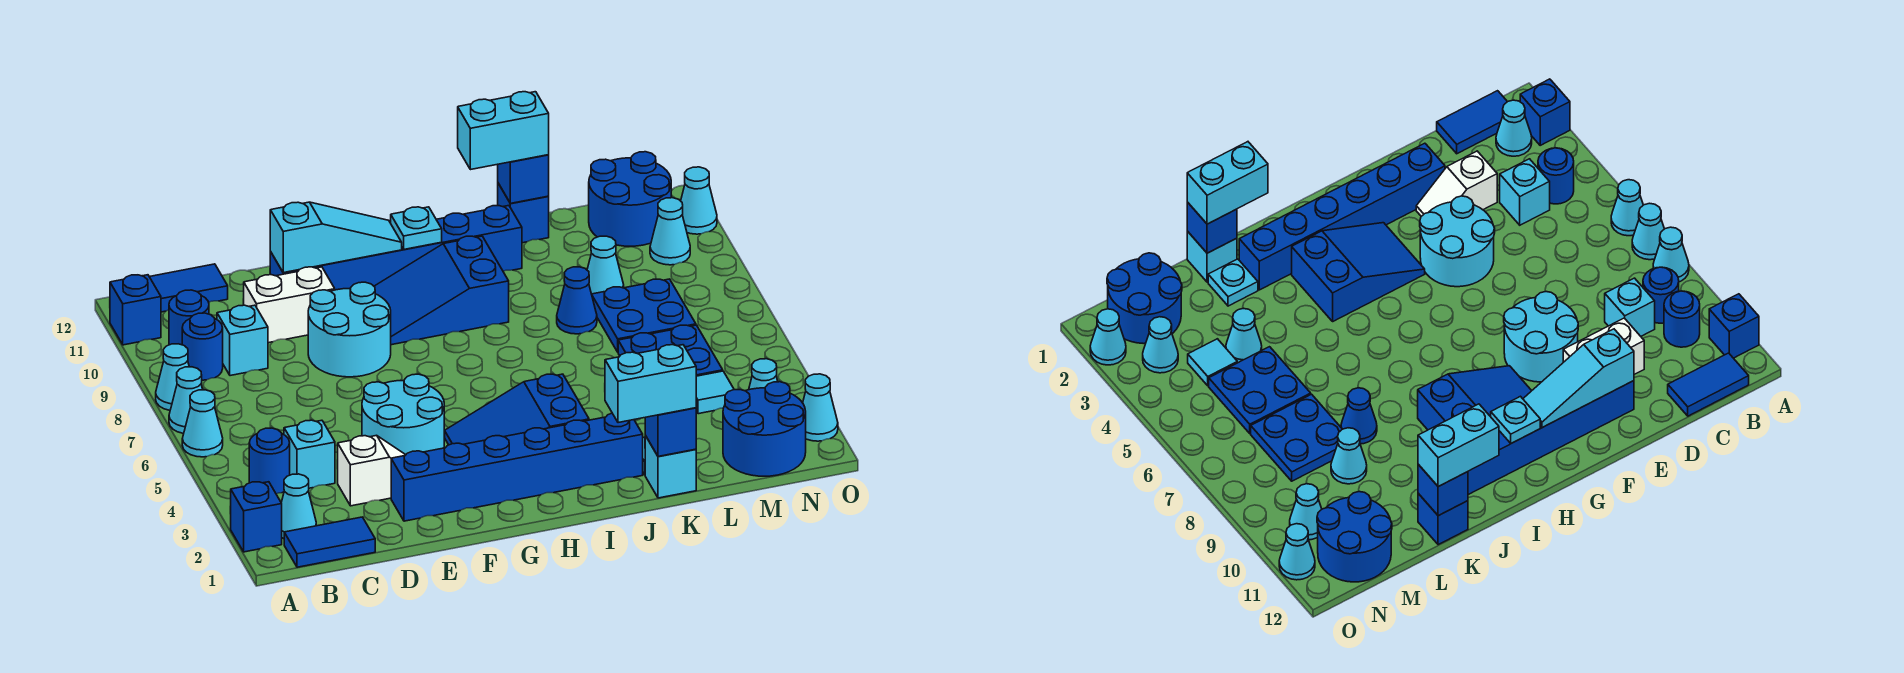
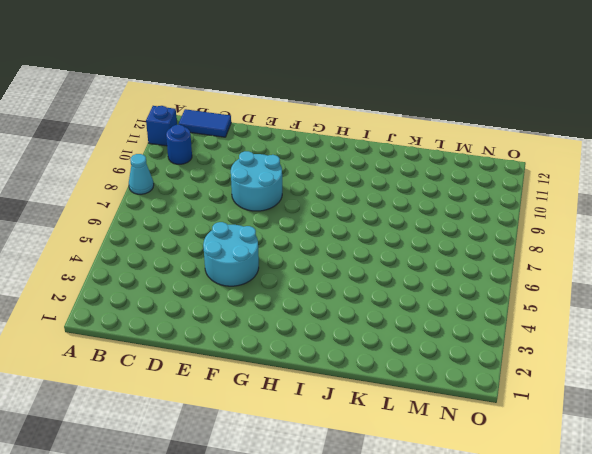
none -> blue brick A2 level 1
none -> cyan cone A6 level 1
none -> cyan cone A7 level 1
none -> blue tile B1:C1 level 1

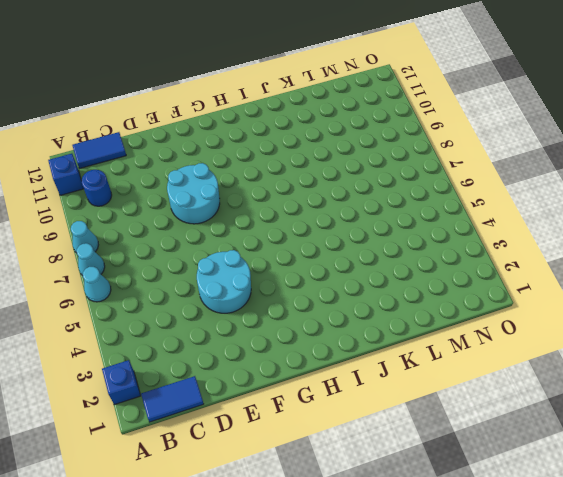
none -> cyan cone B2 level 1
none -> blue round brick B4 level 1
none -> blue round brick B9 level 1
none -> cyan brick C4 level 1

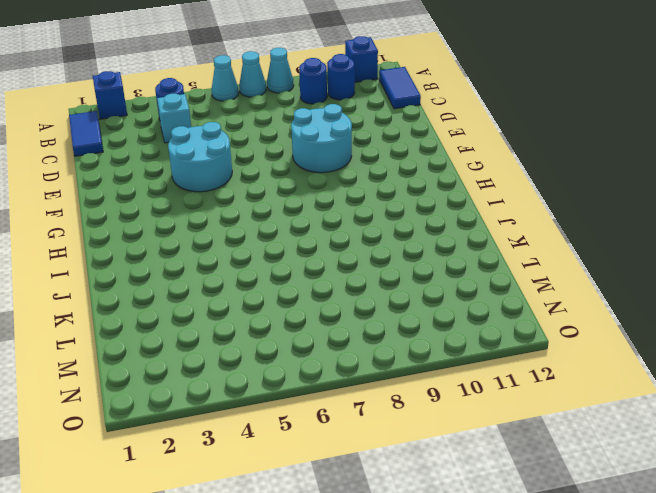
none -> cyan cone B2 level 1
none -> cyan brick C9 level 1
none -> white slope D3:E3 level 1 top D
none -> white brick D10:E10 level 1

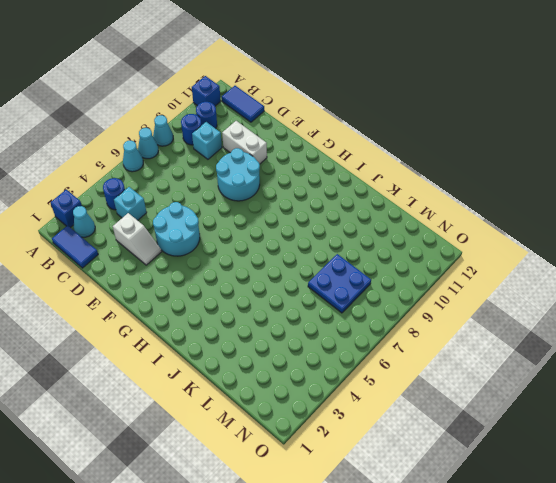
none -> blue brick E2:J2 level 1
none -> blue brick E11:J11 level 1
none -> blue slope G3:I4 level 1 top I
none -> blue slope G9:I10 level 1 top I

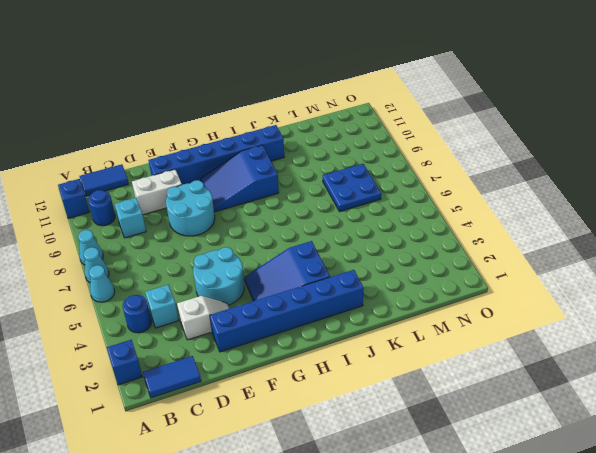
none -> cyan cone B2 level 1
none -> blue round brick B9 level 1
none -> cyan brick K1 level 1
none -> cyan plate K2 level 1

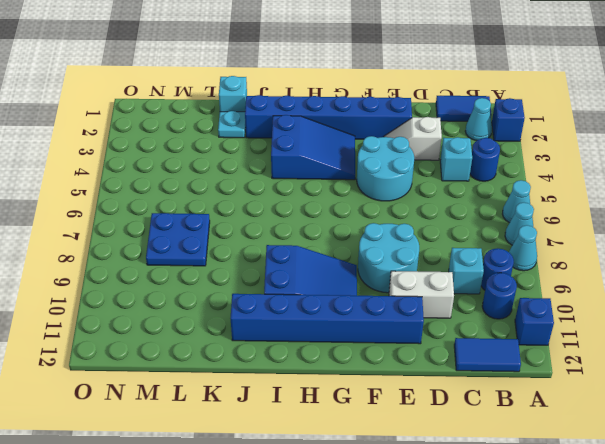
none -> blue cone K8 level 1
none -> blue brick K12 level 1
none -> cyan cone L4 level 1
none -> blue plate L5:M6 level 1

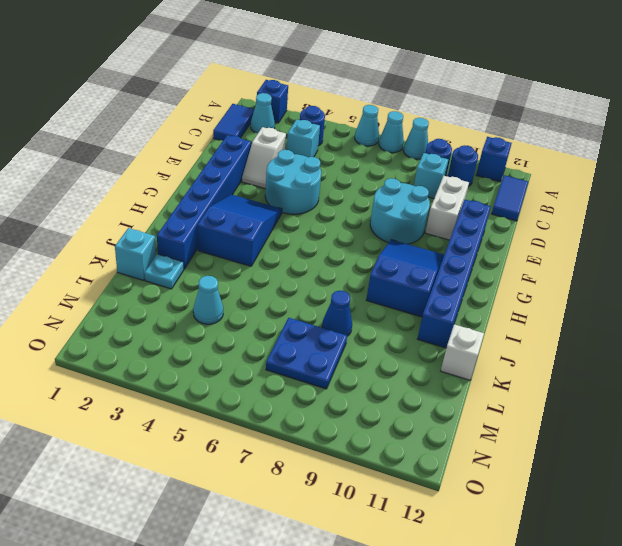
white brick K12 level 1 -> blue brick K12 level 1
none -> blue plate L5:M6 level 1
none -> cyan cone L9 level 1
none -> blue round brick M1:N2 level 1
none -> cyan tile M4 level 1

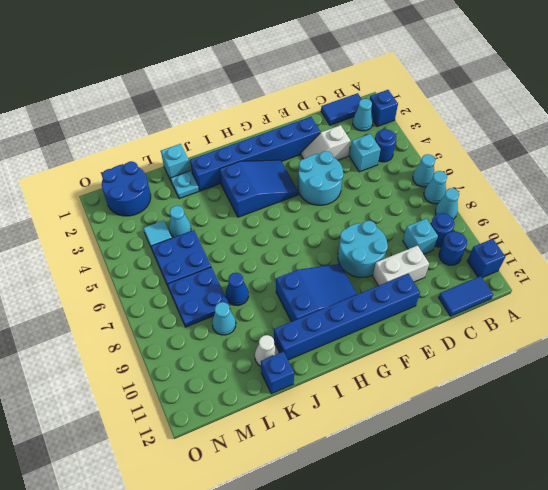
white cone K11 level 1 -> none
none -> blue round brick M11:N12 level 1
none -> cyan cone N3 level 1
none -> cyan cone N10 level 1
none -> cyan cone O2 level 1

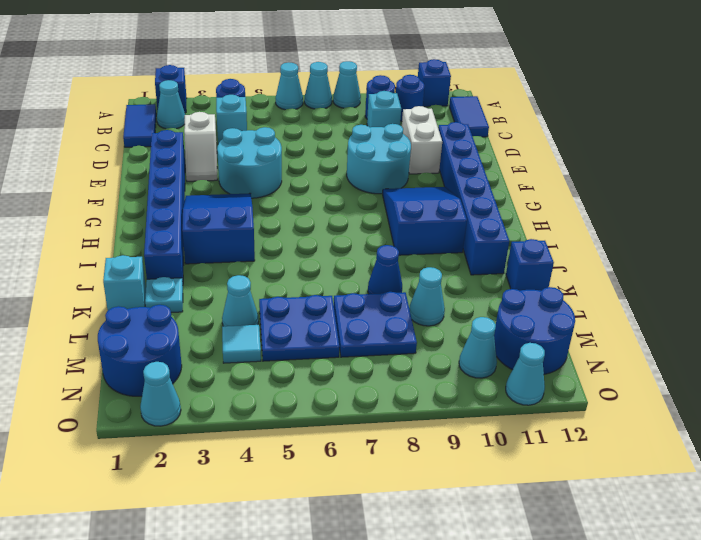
none -> cyan cone N3 level 1
none -> cyan slope E11:G11 level 2 top E
none -> cyan plate H11 level 2
none -> blue brick K1 level 2

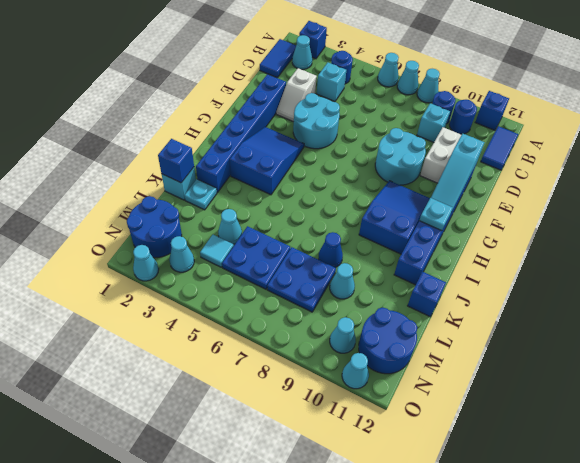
none -> blue brick K12 level 2
none -> cyan brick J1:K1 level 3
none -> cyan brick J12:K12 level 3

